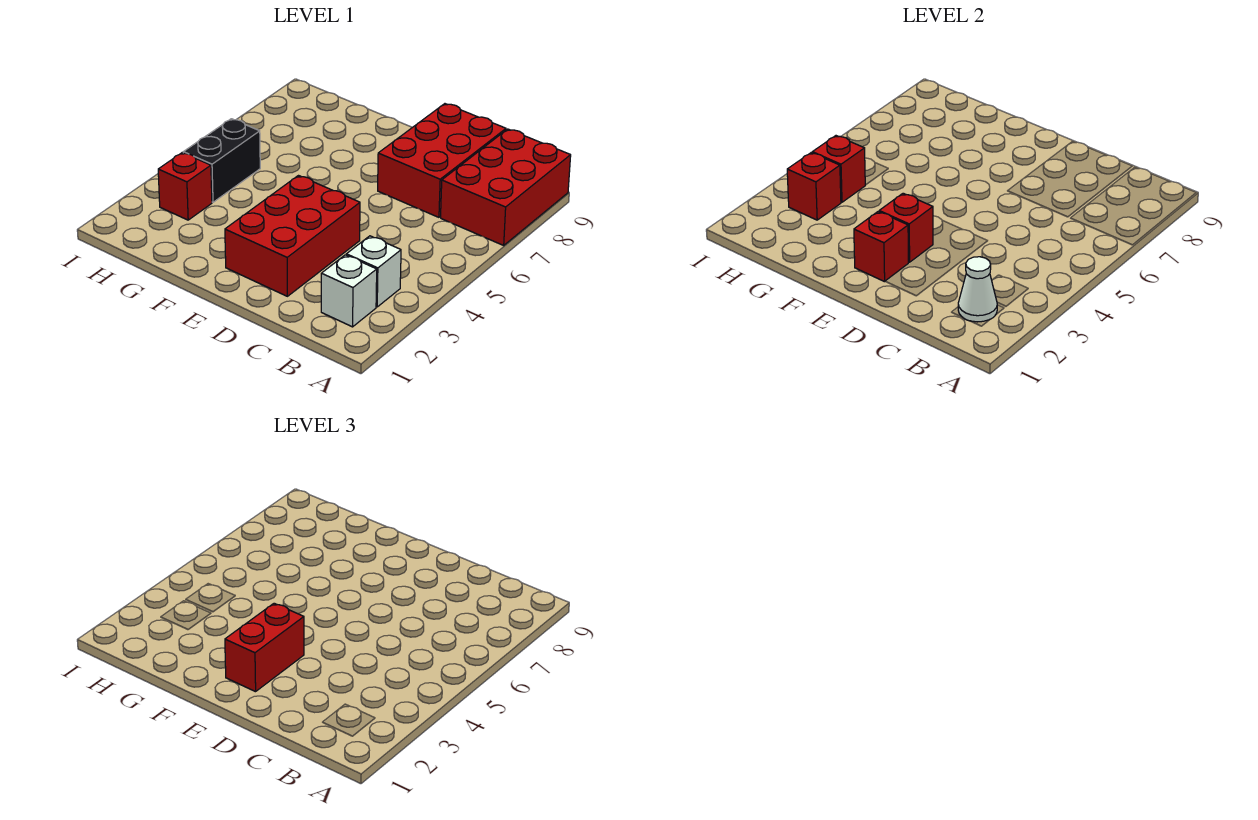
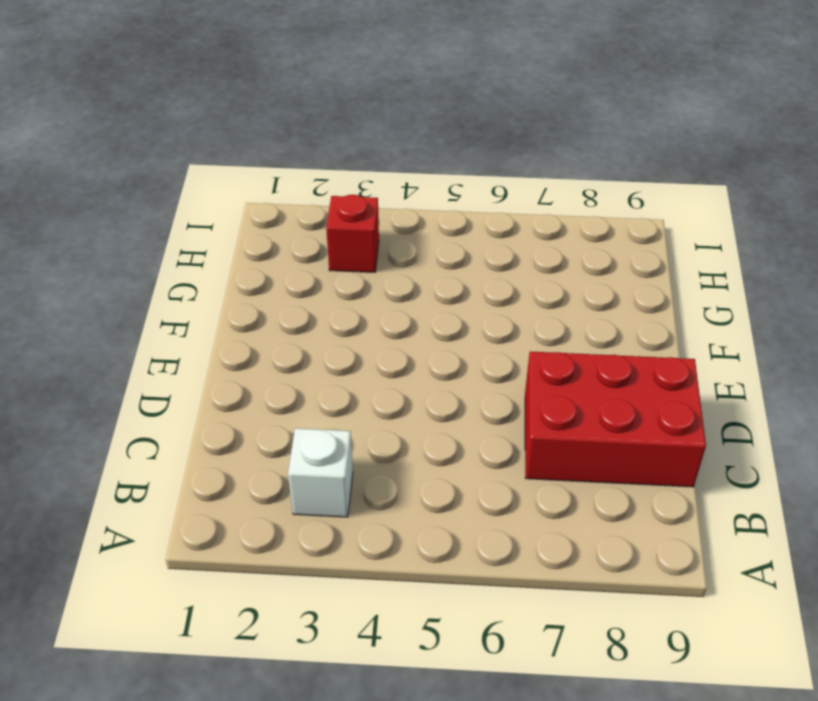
none -> red brick A7:B9 level 1
none -> white brick B2 level 1
none -> red brick D2:E4 level 1

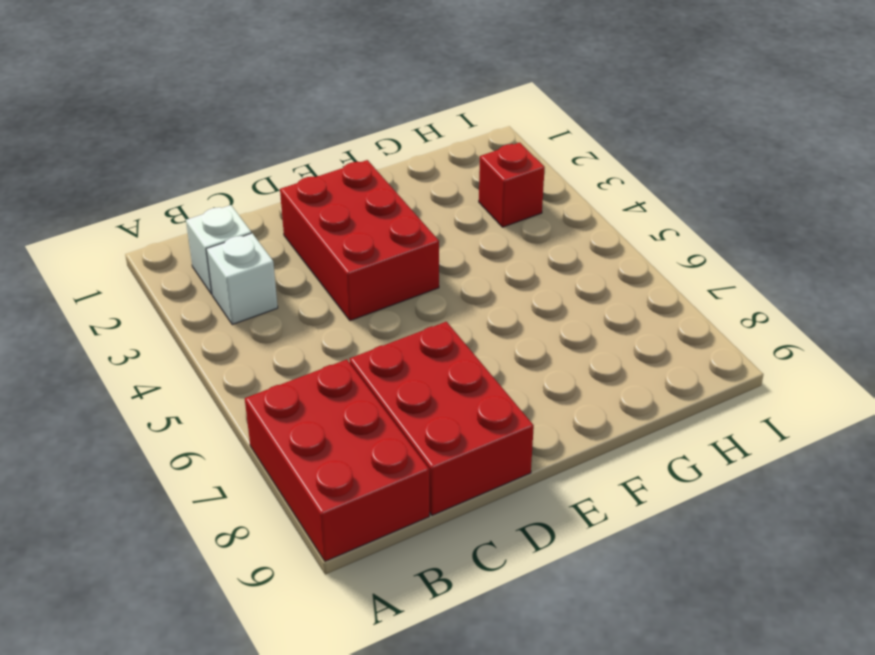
none -> black brick H4:H5 level 1
none -> white cone B2 level 2
none -> red brick E2 level 2

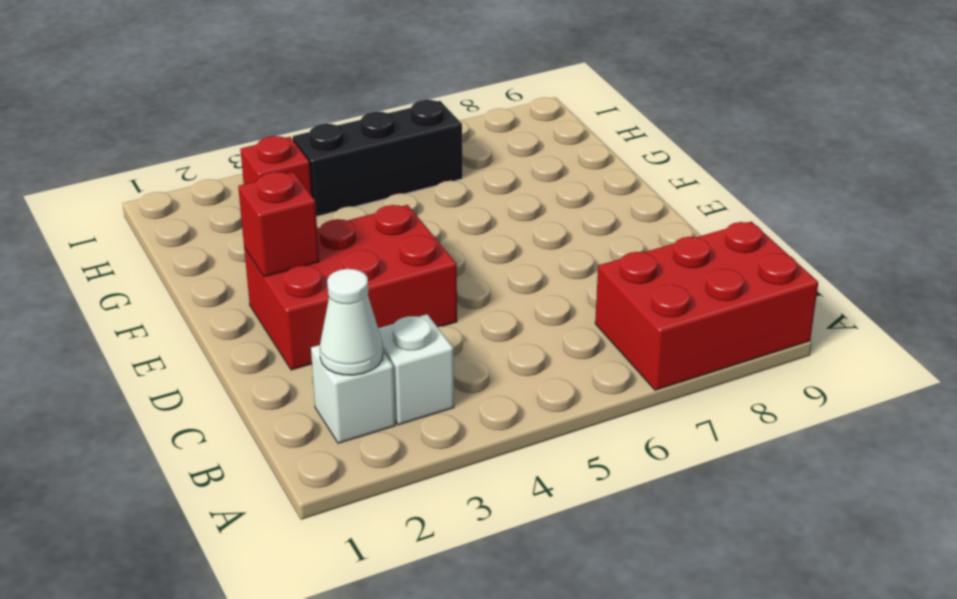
black brick H4:H6 level 1 -> black brick H4:H5 level 1
none -> red brick C7:D9 level 1
none -> red brick E3 level 2
none -> red brick H3 level 2

